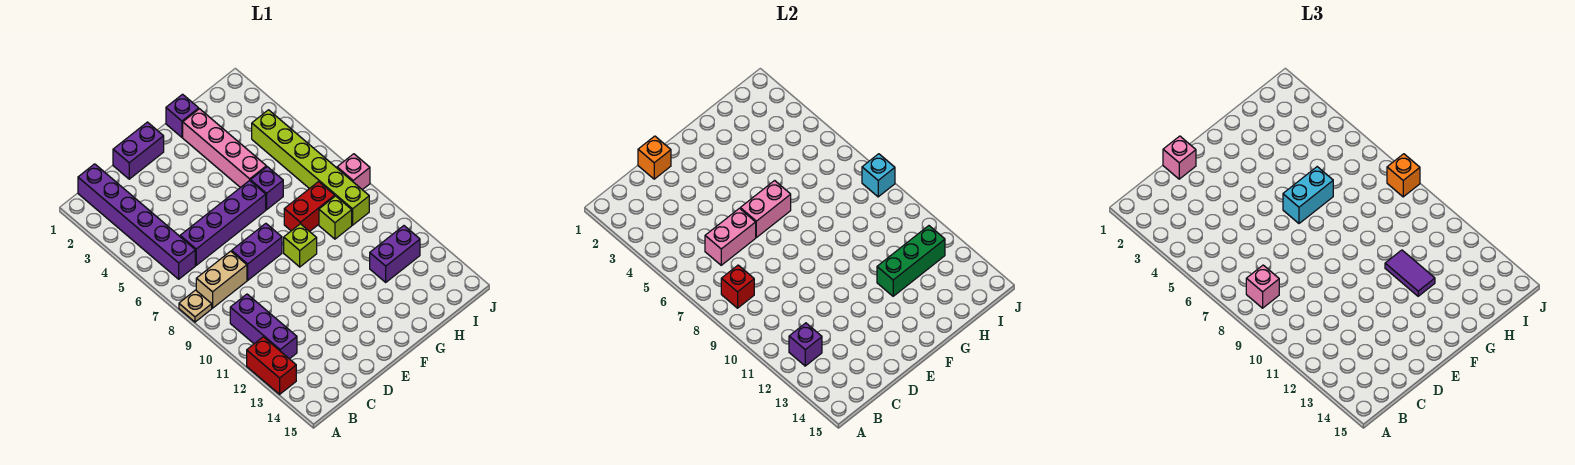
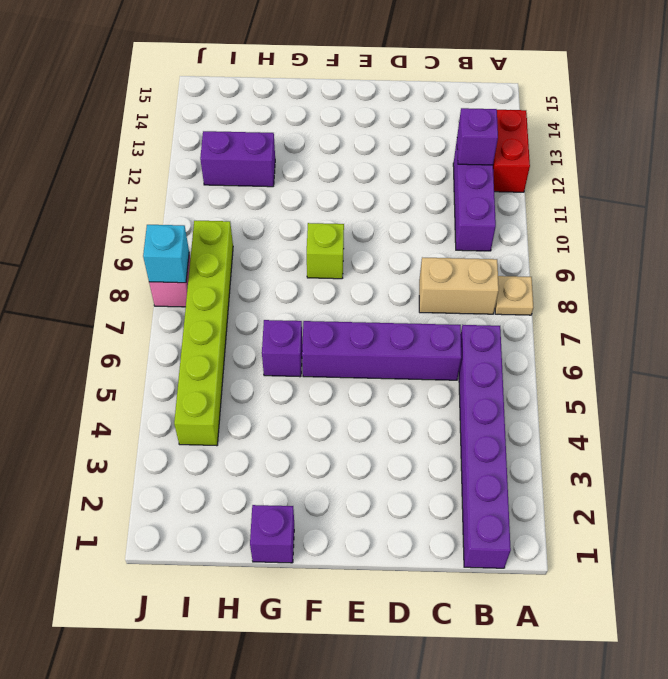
none -> purple brick D1:E1 level 1
none -> purple brick D8:E8 level 1
none -> pink brick G2:G5 level 1

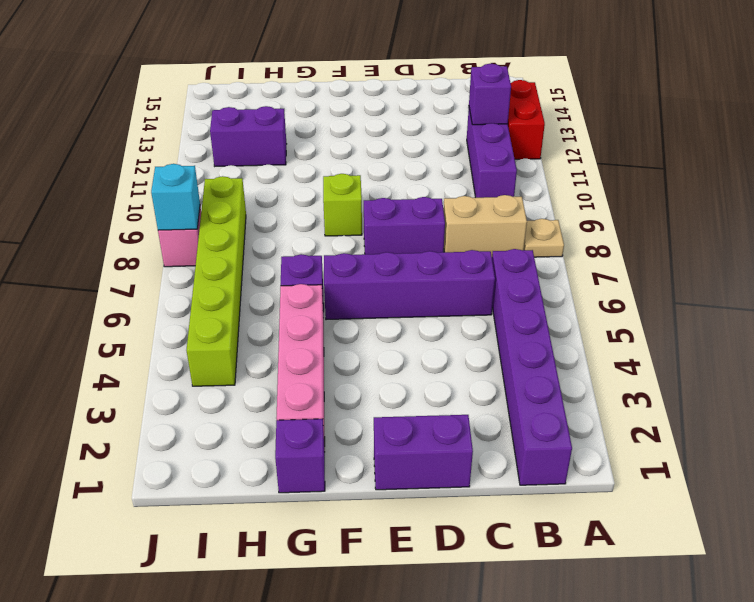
none -> red brick G8:H8 level 1
none -> lime brick H9 level 1
none -> red brick B8 level 2

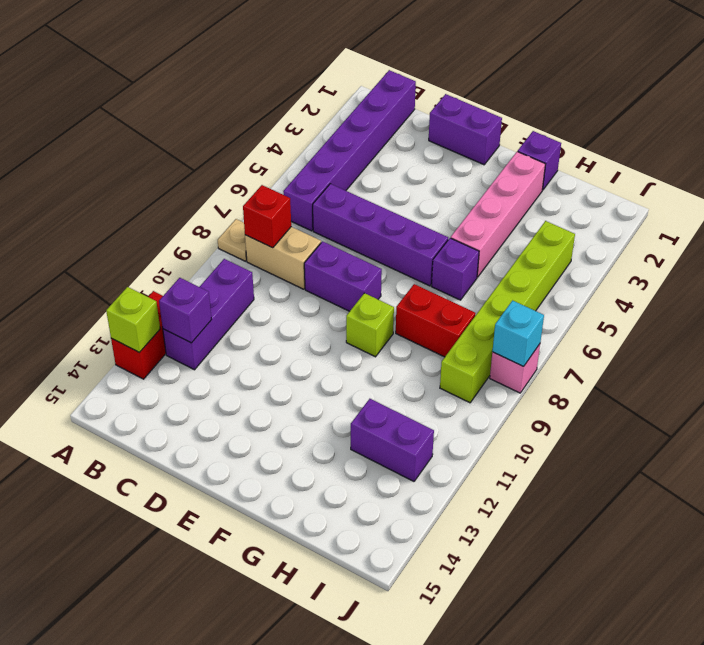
lime brick A13 level 2 -> lime brick H9 level 1
none -> pink brick C6:D6 level 2
none -> orange brick D1 level 2
none -> pink brick E6:F6 level 2

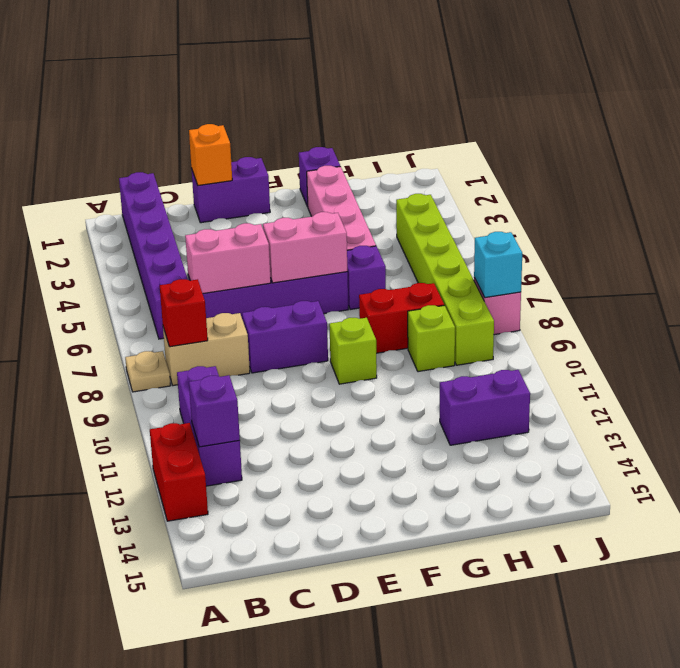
none -> green brick G12:I12 level 2
none -> pink brick B8 level 3
none -> pink brick D1 level 3

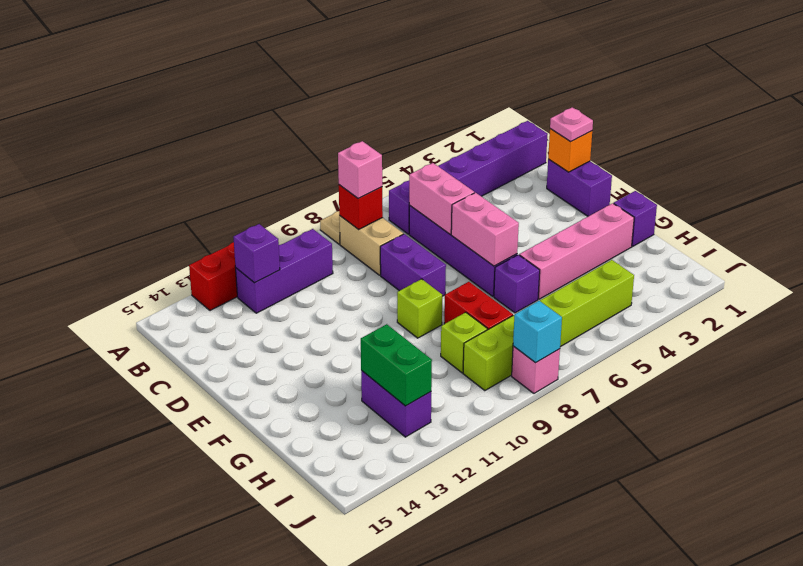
pink plate D1 level 3 -> pink brick D1 level 3
green brick H12:I12 level 2 -> green brick G12:I12 level 2
none -> cyan brick F6:G6 level 3
none -> purple tile G11:G12 level 3
none -> orange brick J8 level 3

